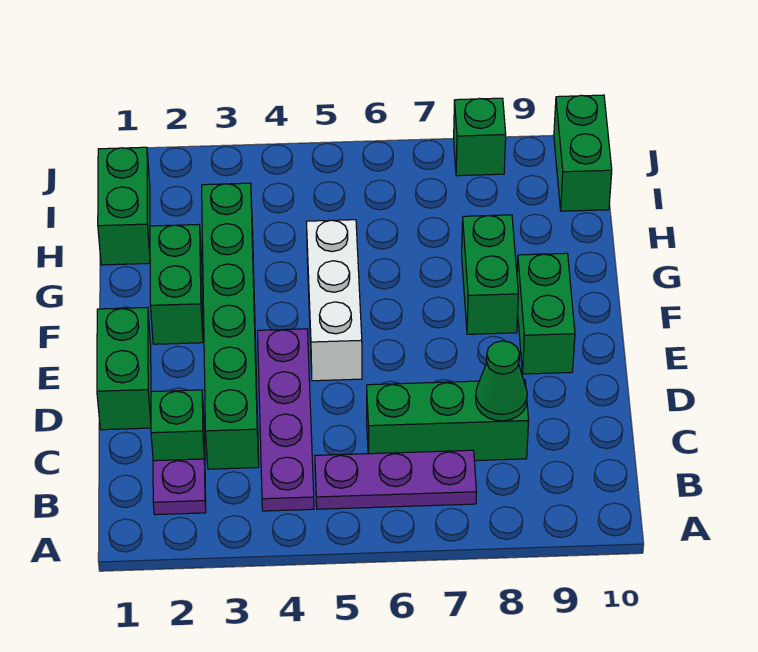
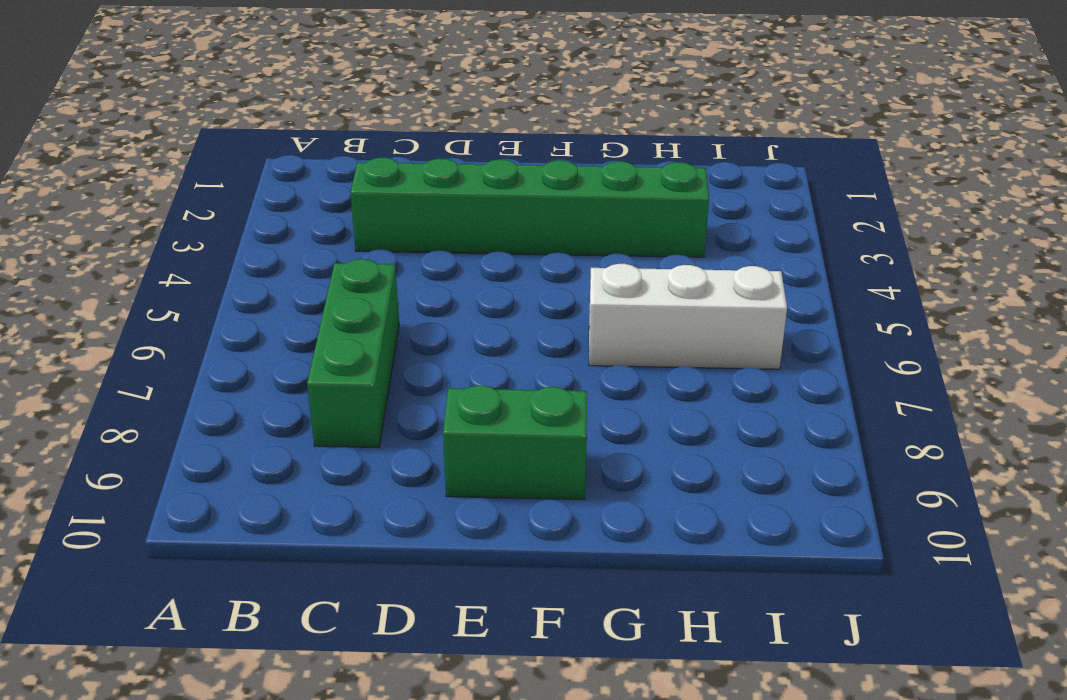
white brick G6:I6 level 1 -> white brick E5:G5 level 1
none -> purple plate B2 level 1
none -> purple plate B4:E4 level 1
none -> purple plate B5:B7 level 1

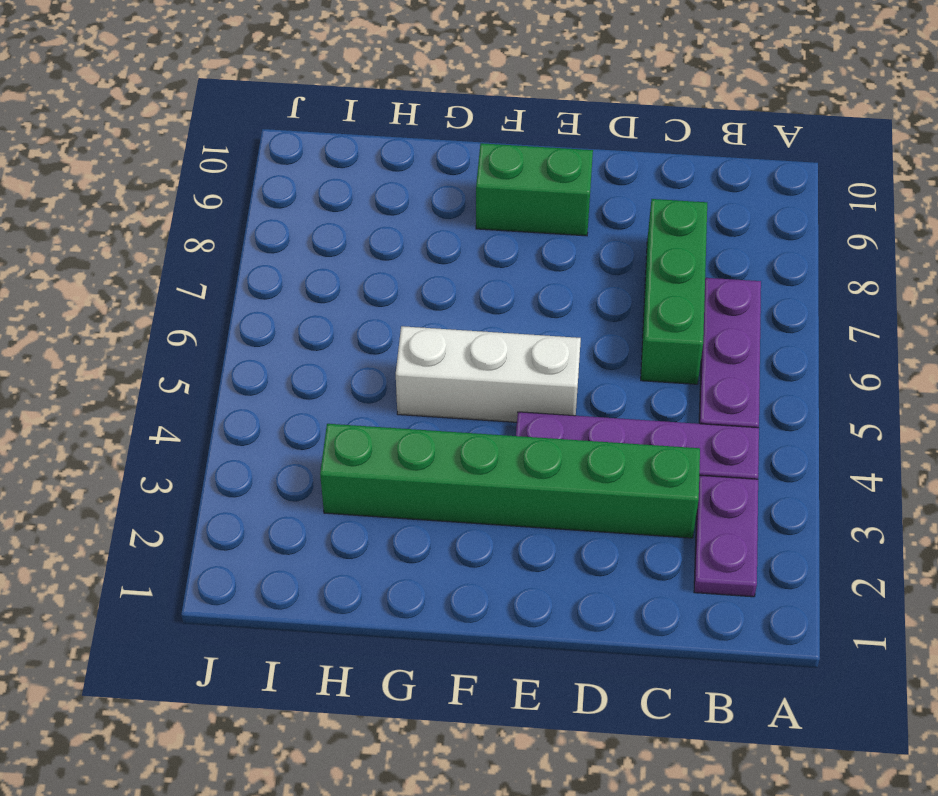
purple plate B2:B3 level 1 -> purple plate B2 level 1
none -> green brick C2 level 1
none -> green brick D1:E1 level 1
none -> green brick F2:G2 level 1

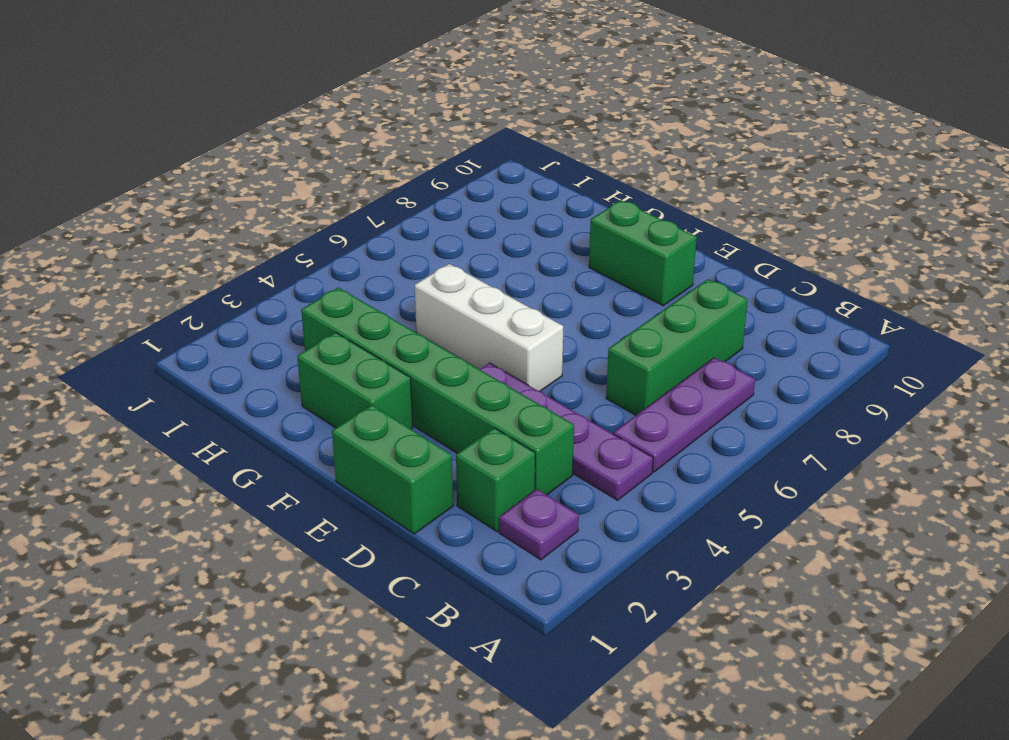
none -> green brick F8:G8 level 1
none -> green brick H1:I1 level 1
none -> green brick I10:J10 level 1

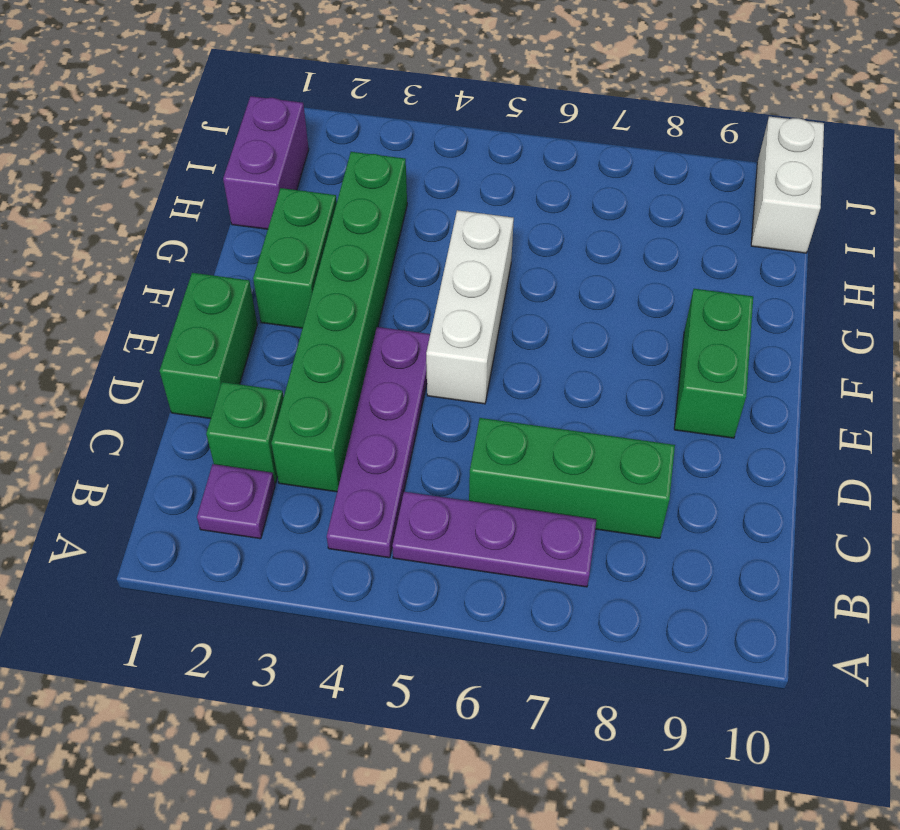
purple brick H1:I1 level 1 -> green brick H1:I1 level 1
white brick I10:J10 level 1 -> green brick I10:J10 level 1
none -> green brick F8:G8 level 1
none -> green brick J8 level 1
none -> green cone C8 level 2

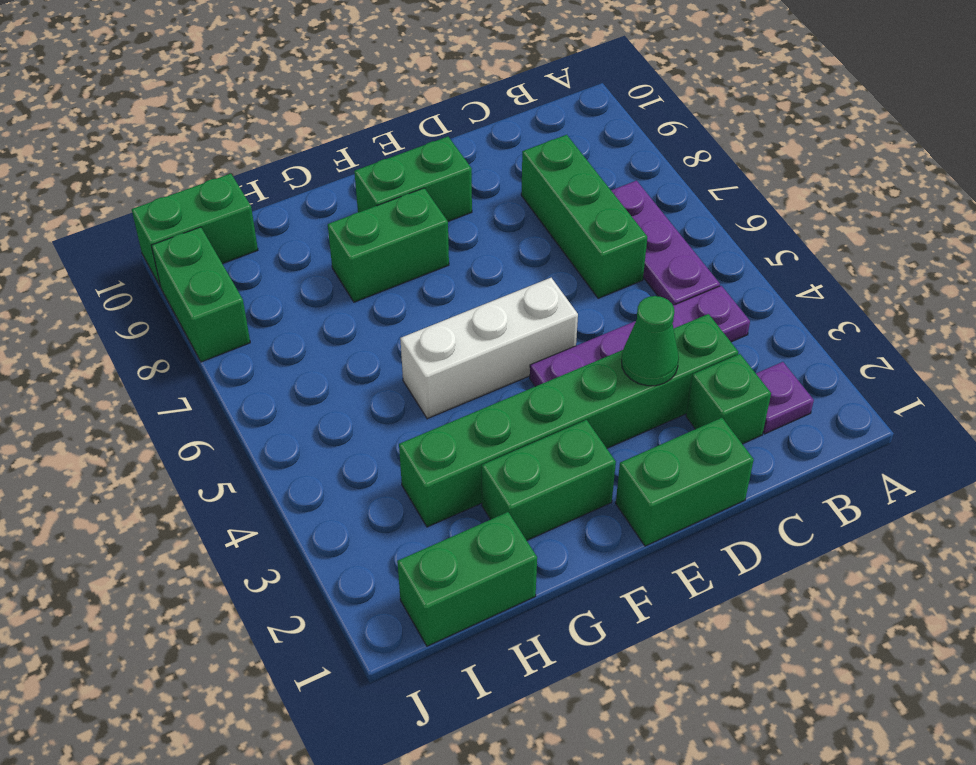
green cone D3 level 2 -> green cone C8 level 2
green brick J8:J9 level 1 -> green brick J8 level 1

